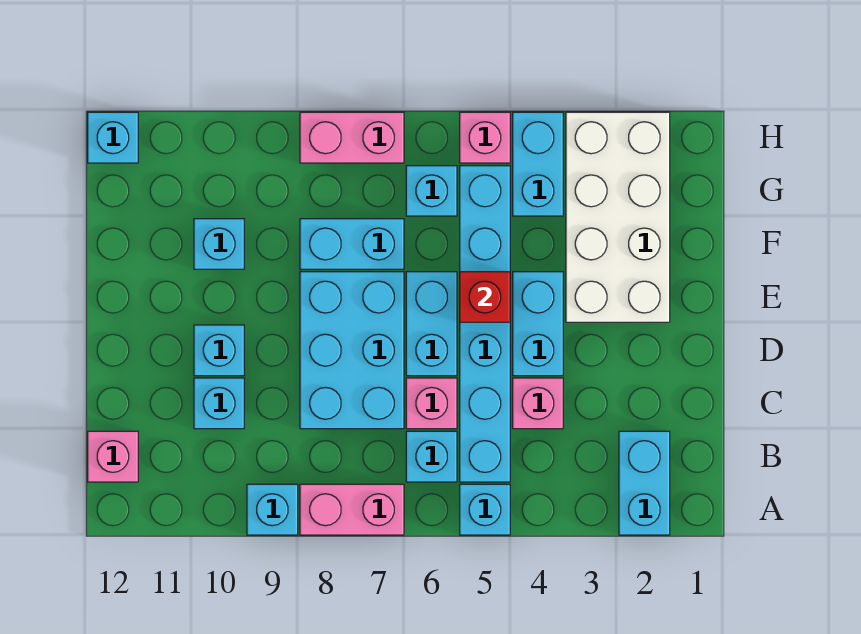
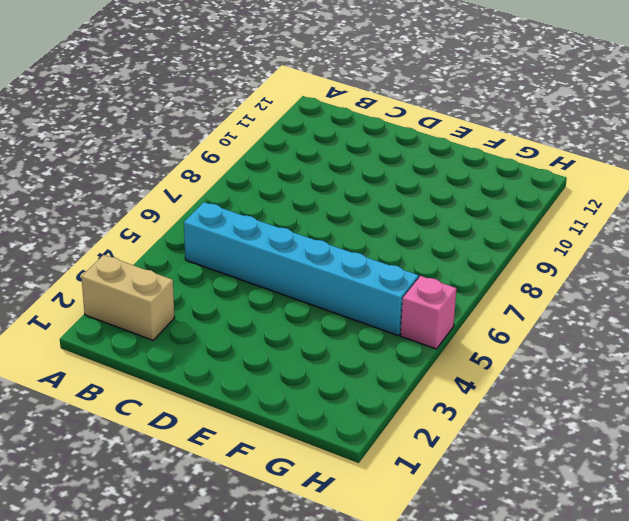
tan brick A2:B2 level 1 -> cyan brick A2:B2 level 1
none -> cyan brick A5 level 1
none -> pink brick A7:A8 level 1
none -> cyan brick A9 level 1

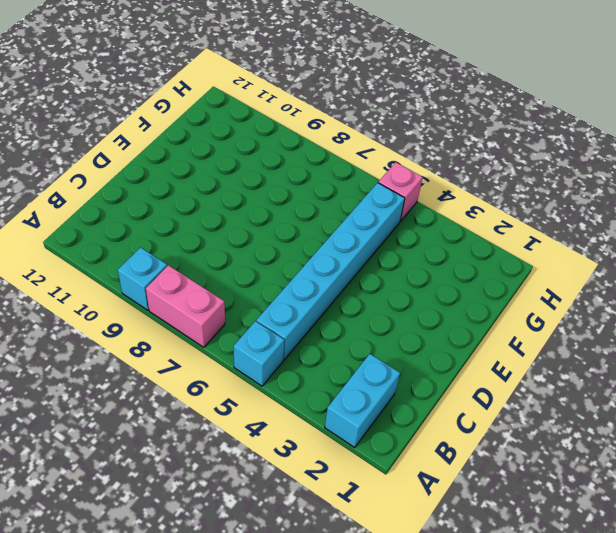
none -> cyan brick B6 level 1
none -> pink brick B12 level 1
none -> pink brick C4 level 1

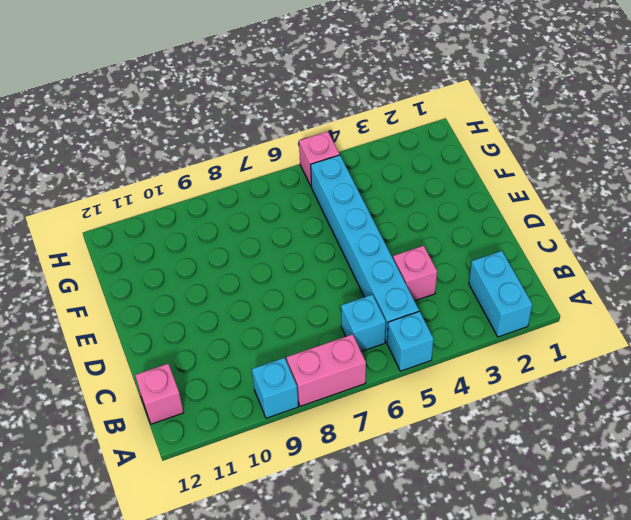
none -> pink brick C6 level 1
none -> cyan brick C7:E8 level 1
none -> cyan brick C10 level 1

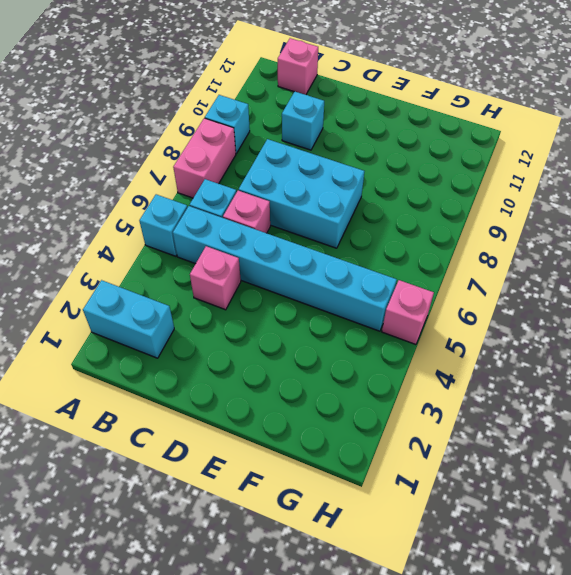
none -> cyan brick D4:E4 level 1
none -> cyan brick D6:E6 level 1
none -> cyan brick D10 level 1

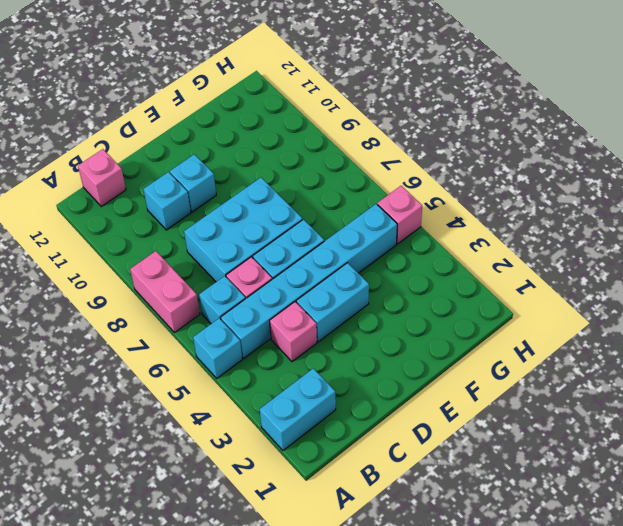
none -> cyan brick A9 level 1
none -> white brick E2:H3 level 1
none -> cyan brick F7:F8 level 1

